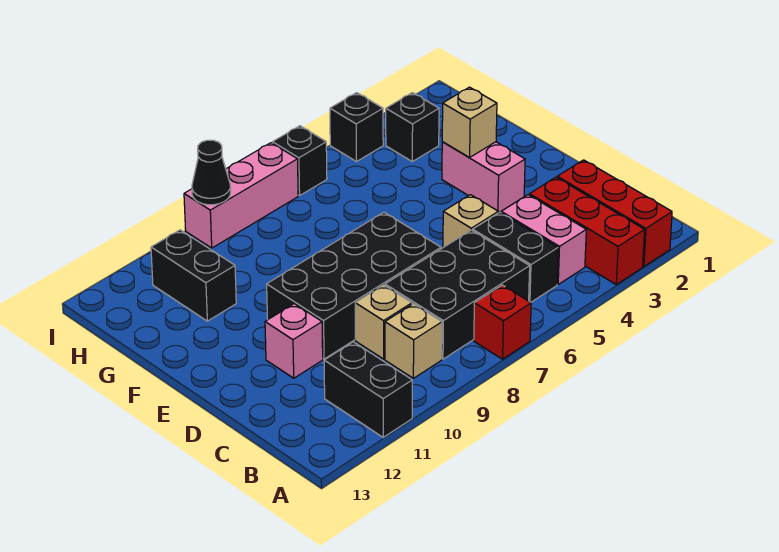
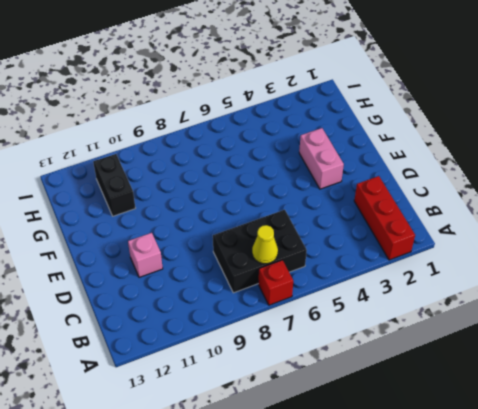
yellow cone B7 level 2 -> none
none -> red brick A3:C3 level 1
none -> black brick A11:B11 level 1
none -> pink brick B4:C4 level 1

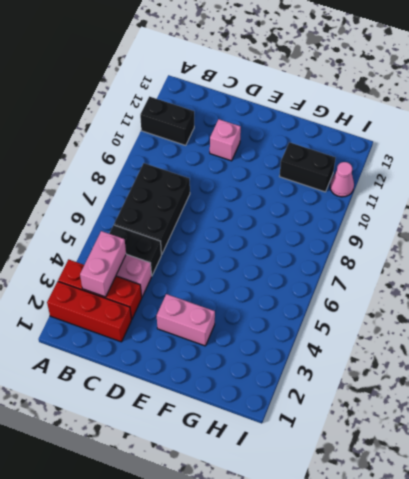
pink brick B3:B4 level 2 -> none
pink cone I11 level 1 -> none
none -> red brick A7 level 1
none -> tan brick B9 level 1
none -> tan brick C9 level 1

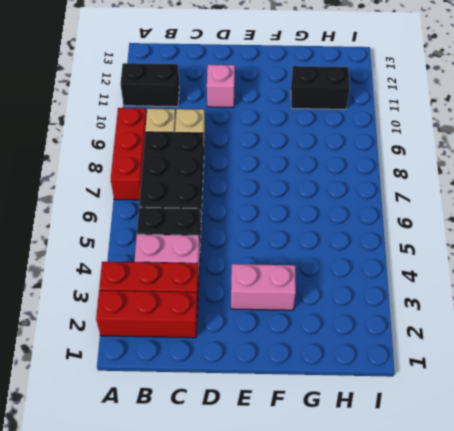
red brick A7:A9 level 1 -> red brick A7 level 1
none -> tan brick D5 level 1
none -> black brick D7:E10 level 1
none -> black brick H3 level 1

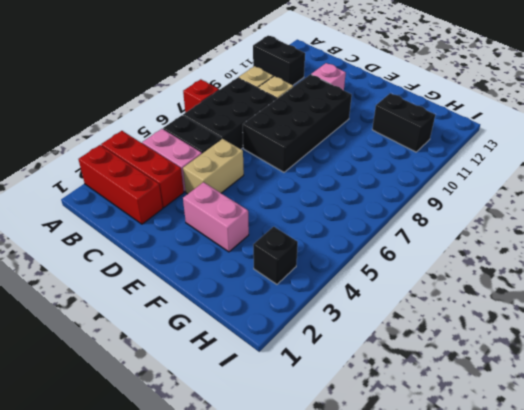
tan brick D4:D5 level 1 -> tan brick D5 level 1
none -> black brick I4 level 1
none -> black brick I6 level 1
none -> pink brick I7:I9 level 1

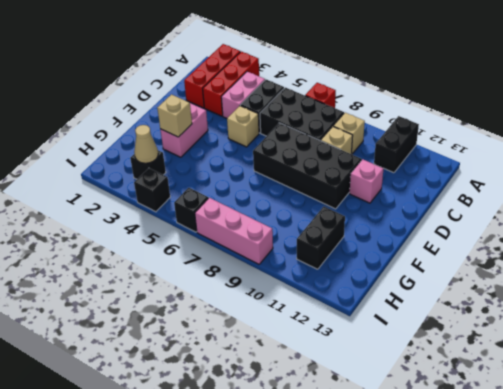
tan cone H3 level 2 -> none
none -> black cone I9 level 2

